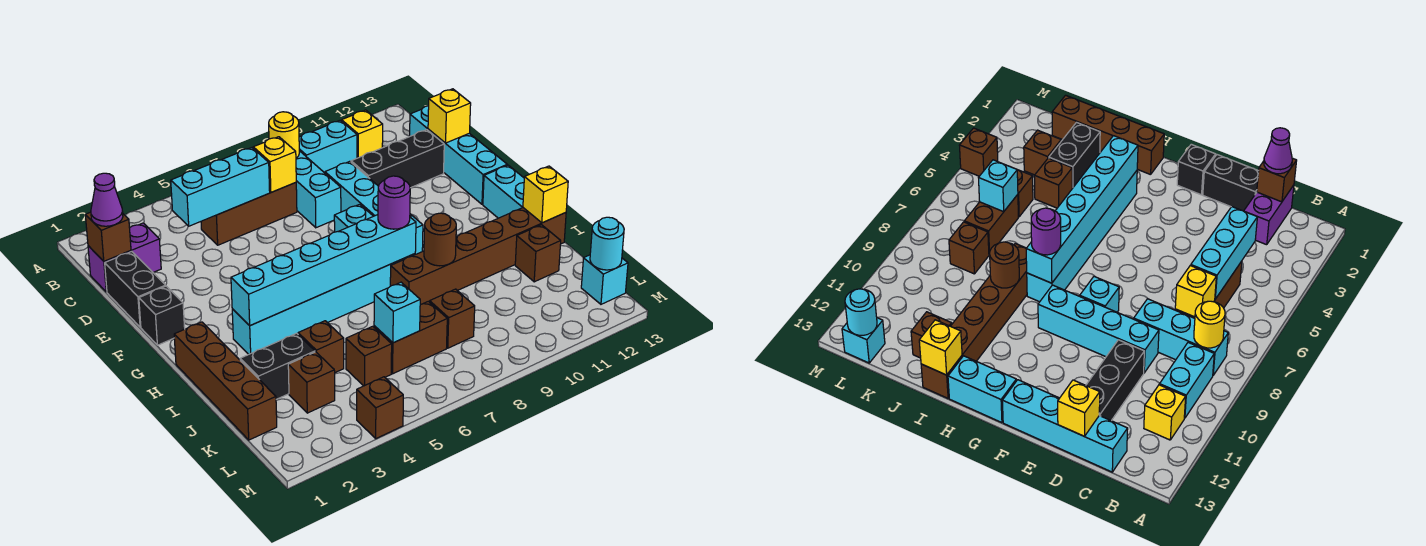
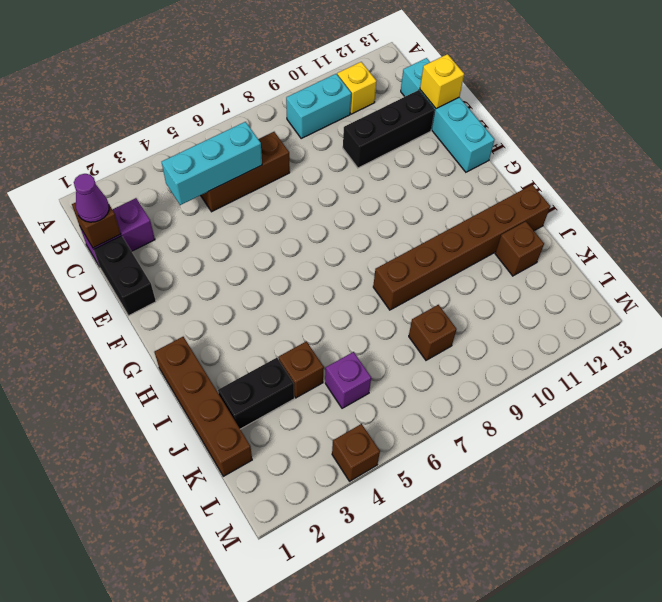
purple brick K5 level 1 -> brown brick K5 level 1
none -> cyan brick B8:D8 level 1
none -> cyan brick D9:G9 level 1
none -> black brick F1 level 1
none -> cyan brick F8 level 1

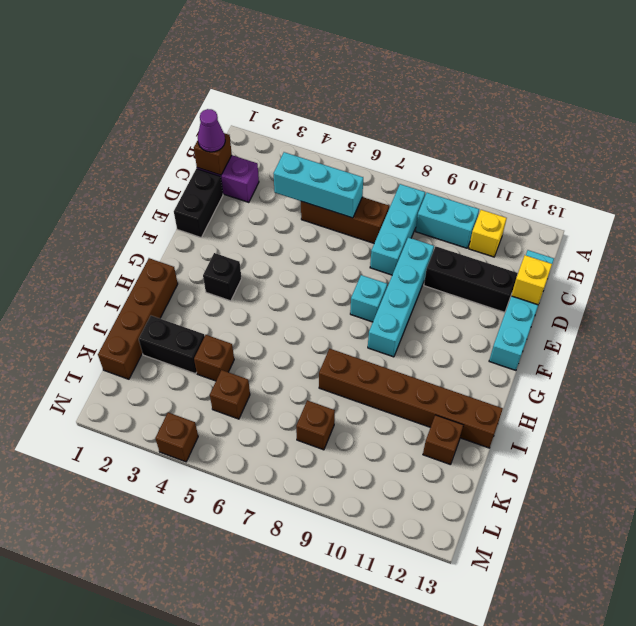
black brick G3 level 1 -> black brick F1 level 1
none -> cyan brick G13:H13 level 1
none -> cyan brick H3:H8 level 1
none -> brown brick K3 level 1
none -> brown brick K6:K7 level 1

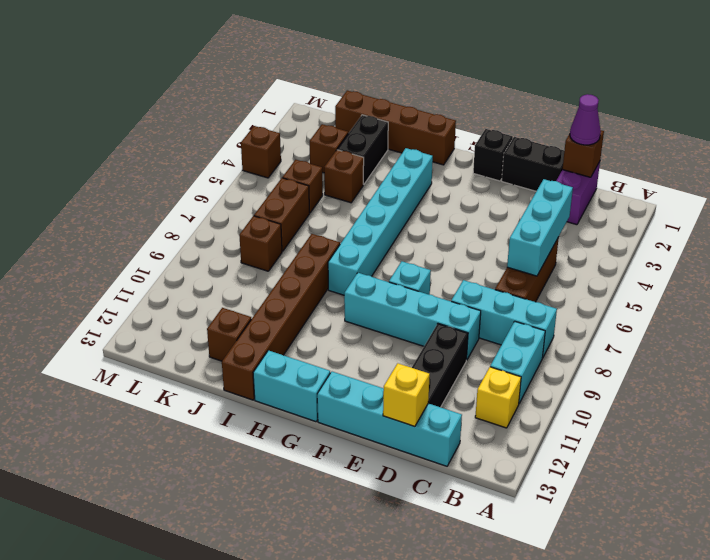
none -> cyan brick L13 level 1
none -> yellow round brick B8 level 2
none -> yellow brick C7 level 2
none -> cyan brick H3:H8 level 2

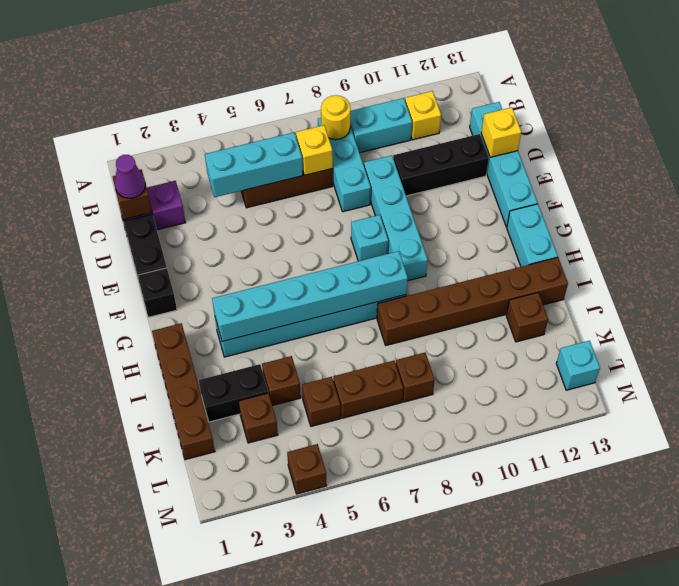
none -> brown round brick I9 level 2
none -> yellow brick I13 level 2
none -> cyan brick K6 level 2
none -> cyan round brick L13 level 2

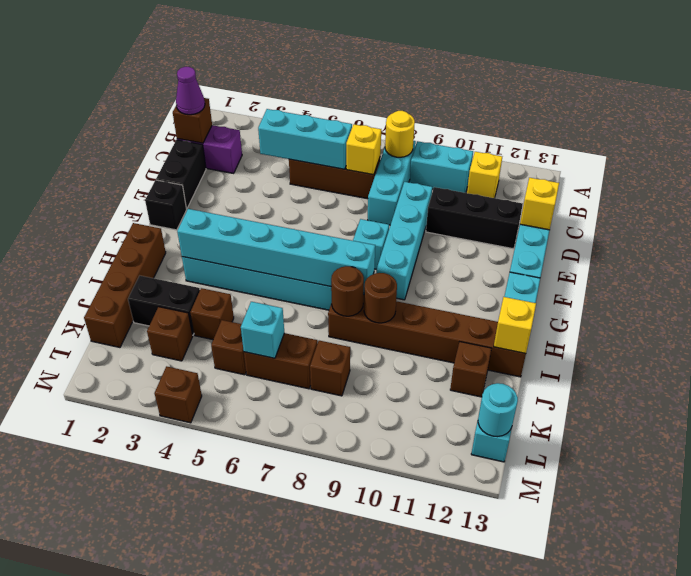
brown round brick I8 level 2 -> none
none -> purple round brick H8 level 3

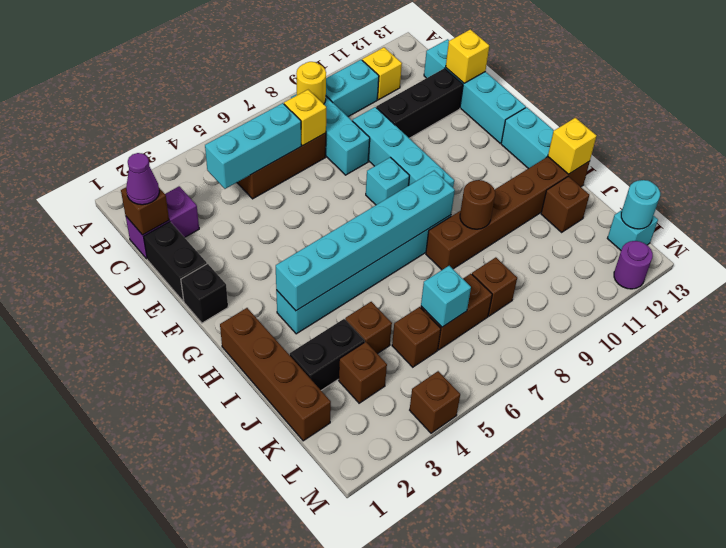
purple round brick M12 level 1 -> purple round brick H8 level 3

